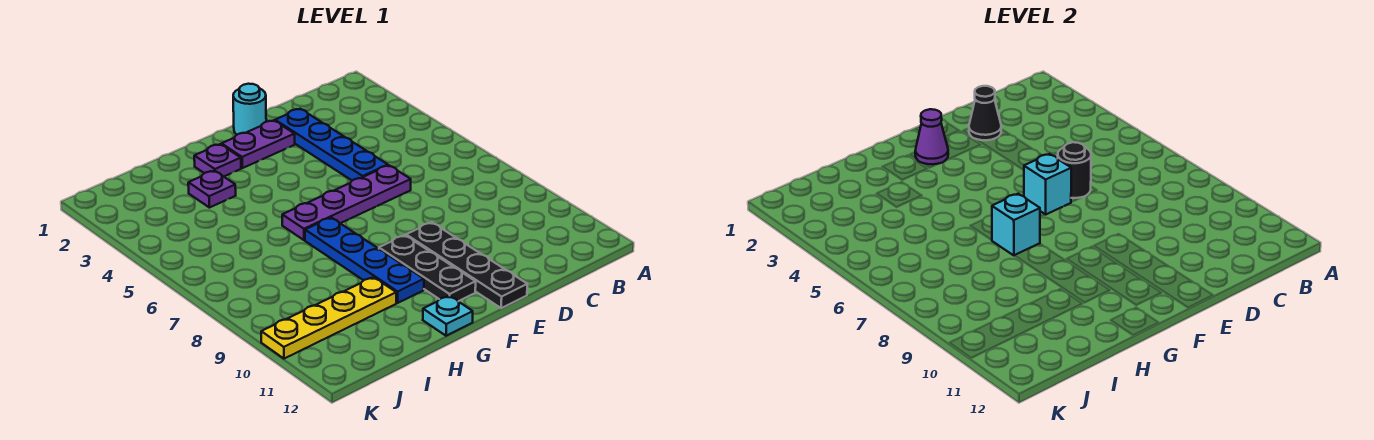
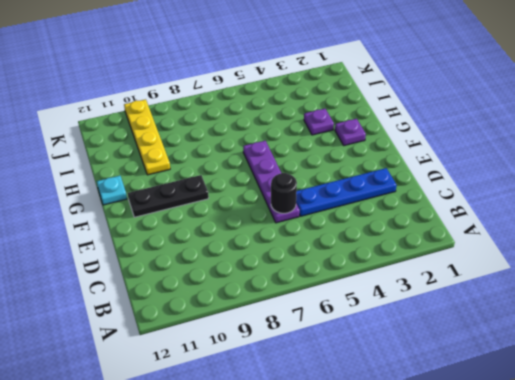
none -> cyan round brick E1 level 1
none -> purple plate E2:F2 level 1
none -> black plate E9:E12 level 1

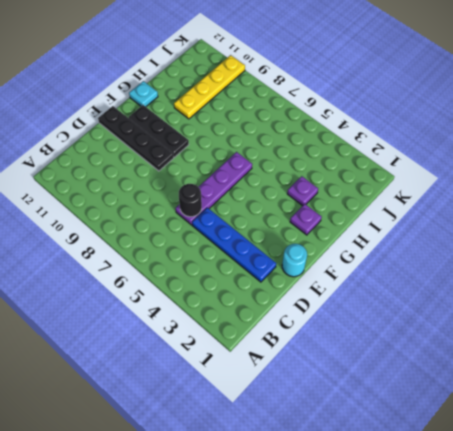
none -> purple plate E2:F2 level 1
none -> blue plate G7:G10 level 1
none -> black cone D2 level 2

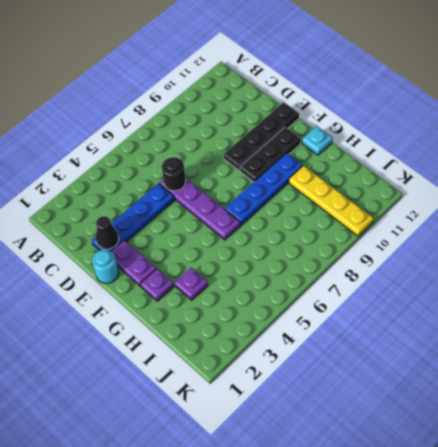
none -> cyan brick E6 level 2
none -> purple cone F2 level 2
none -> cyan brick G7 level 2

